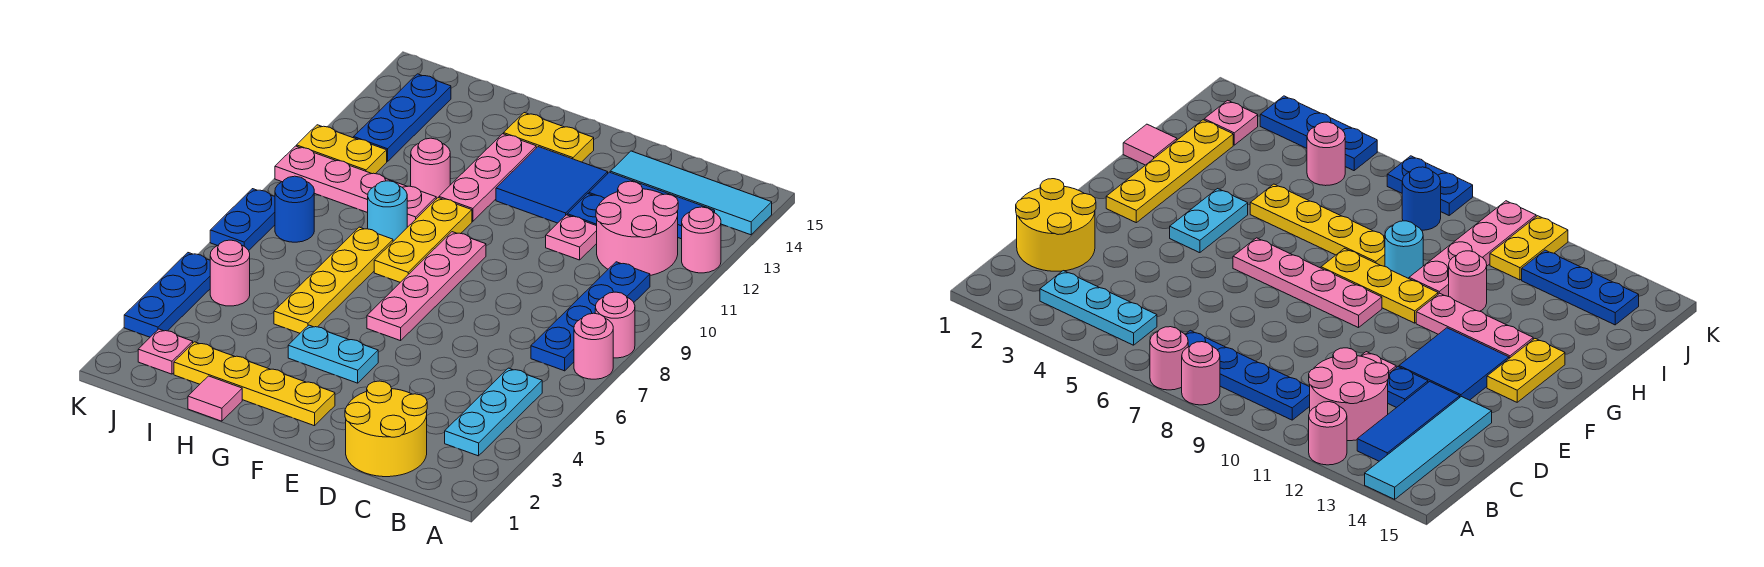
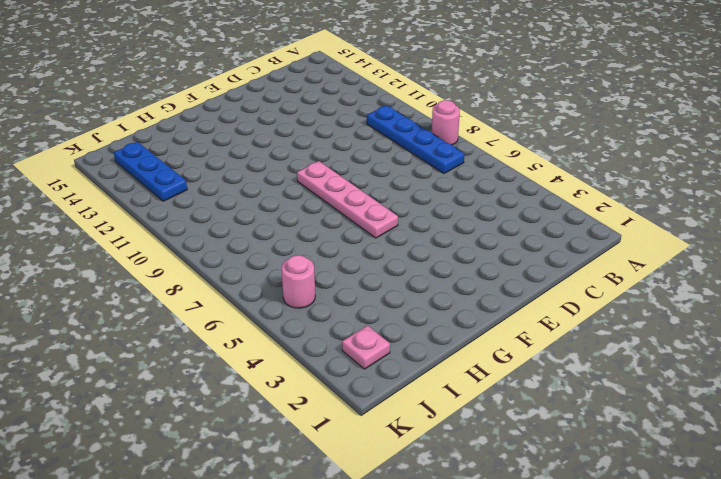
none -> pink round brick A7 level 1
none -> pink round brick A12 level 1
none -> cyan tile A14:D14 level 1
none -> cyan plate B3:B5 level 1

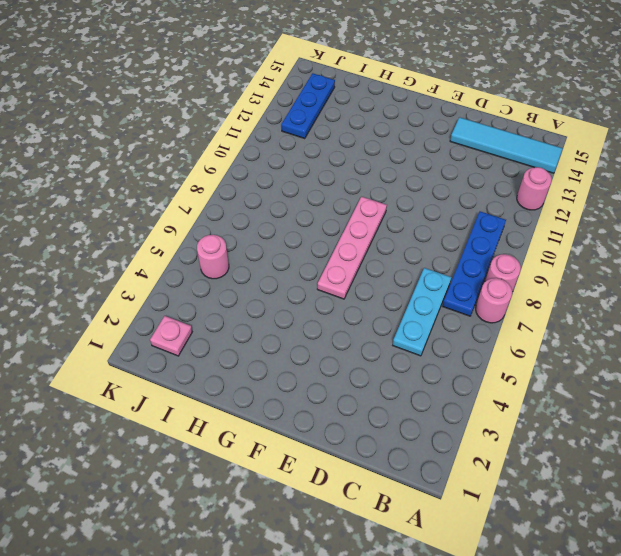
cyan plate C5:C7 level 1 -> cyan plate B3:B5 level 1
none -> pink round brick B11:C12 level 1
none -> blue tile B13:D13 level 1
none -> yellow round brick C1:D2 level 1
none -> pink plate D11 level 1

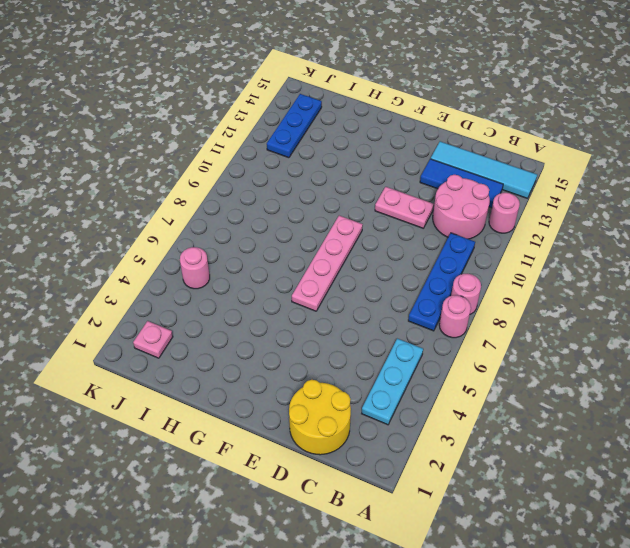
pink plate D11:E11 level 1 -> pink plate D11 level 1
none -> blue plate D12 level 1
none -> blue tile E12:F13 level 1
none -> yellow plate F2:I2 level 1
none -> cyan plate F4:G4 level 1

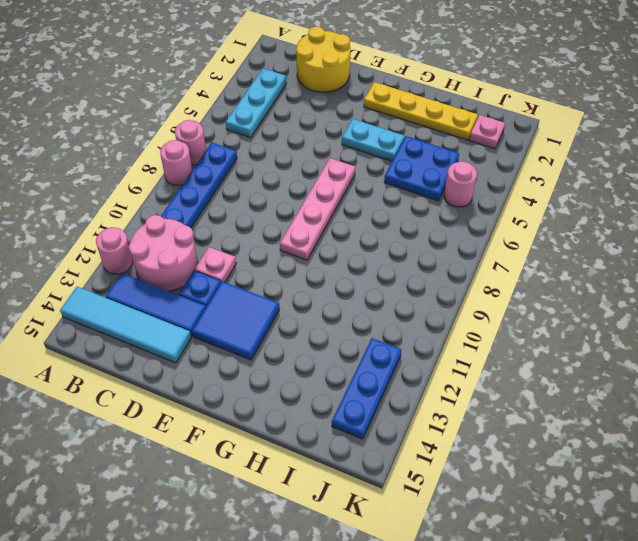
blue plate H4:I5 level 1 -> yellow plate H5:H8 level 1
none -> yellow plate F14:G14 level 1
none -> yellow plate G8:G10 level 1
none -> pink plate G11:G13 level 1
none -> pink tile H1 level 1

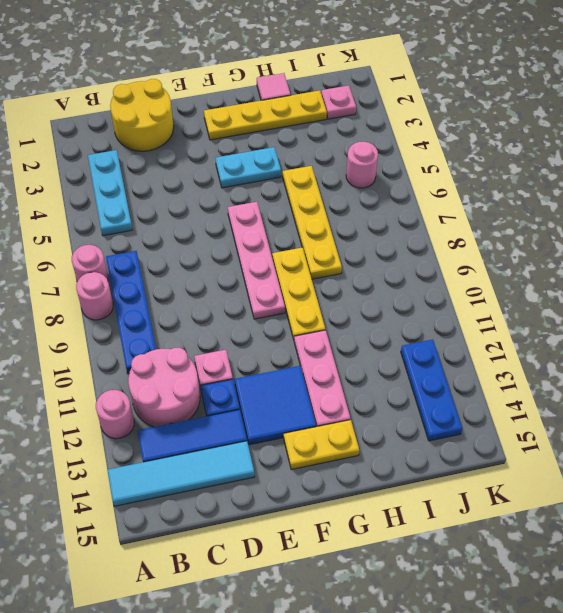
none -> cyan round brick H9 level 1
none -> pink plate H10:K10 level 1
none -> pink round brick H11 level 1
none -> blue round brick J8 level 1

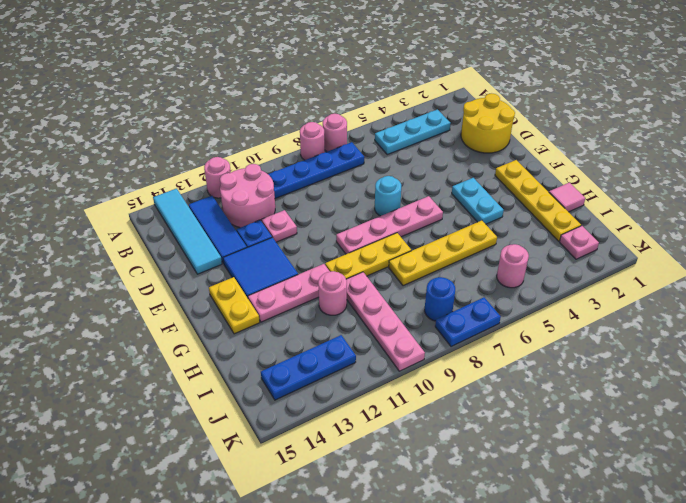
cyan round brick E7 level 1 -> cyan round brick H9 level 1
none -> yellow plate J11:K11 level 1
none -> blue plate K3:K5 level 1

